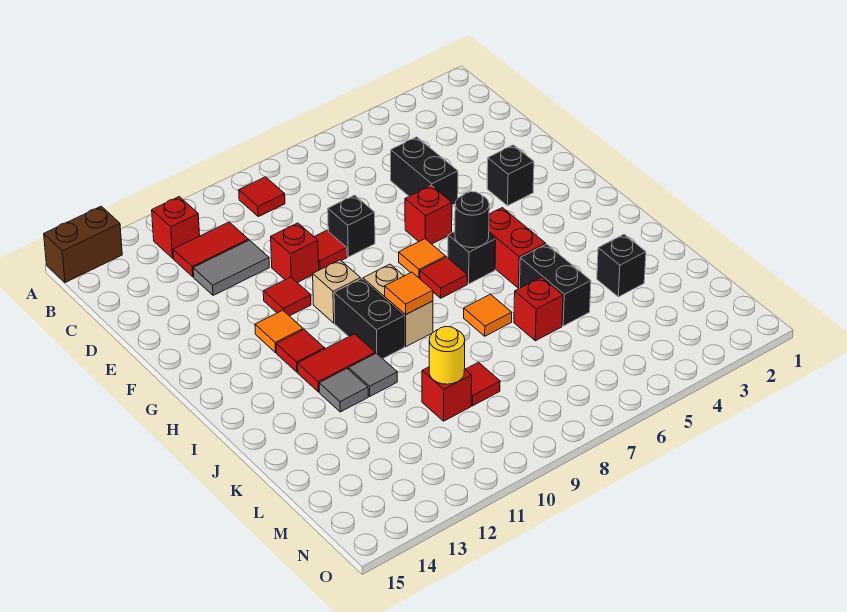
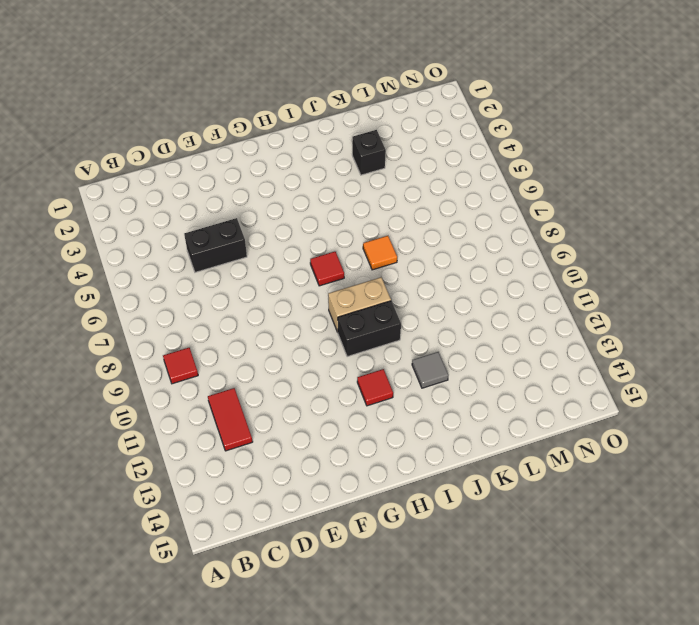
none -> brown brick A14:A15 level 1
none -> red brick B12 level 1
none -> grey tile D11:D12 level 1
none -> black brick E8 level 1

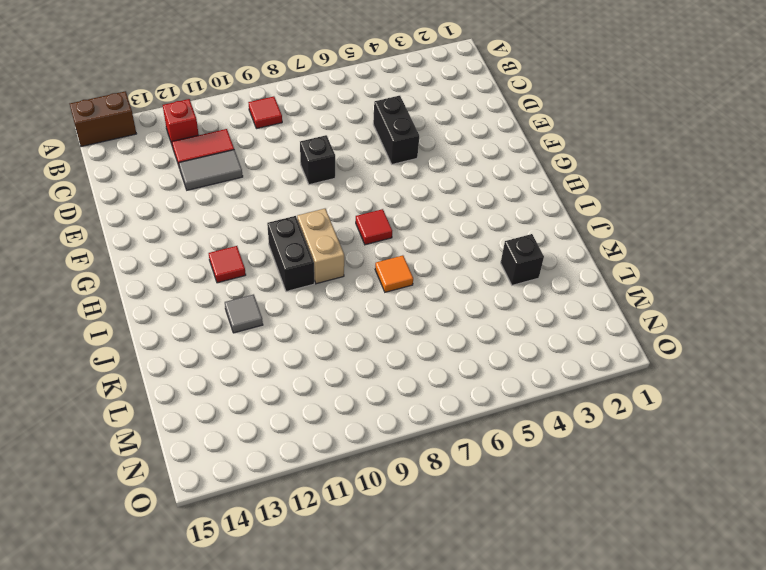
none -> red tile E9 level 1
none -> red brick E10 level 1
none -> black brick F3 level 1
none -> red brick F6 level 1

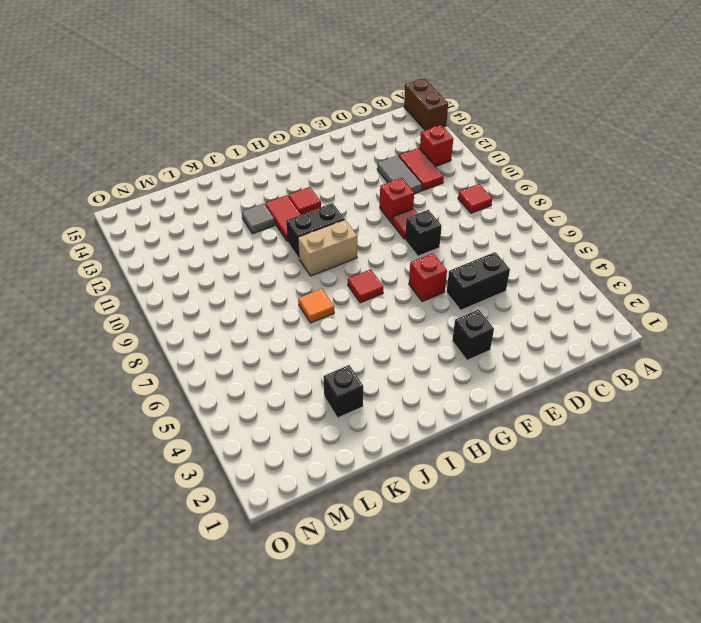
none -> red tile F11 level 1
none -> orange tile G7 level 1
none -> tan brick G10 level 1
none -> orange tile G12 level 1

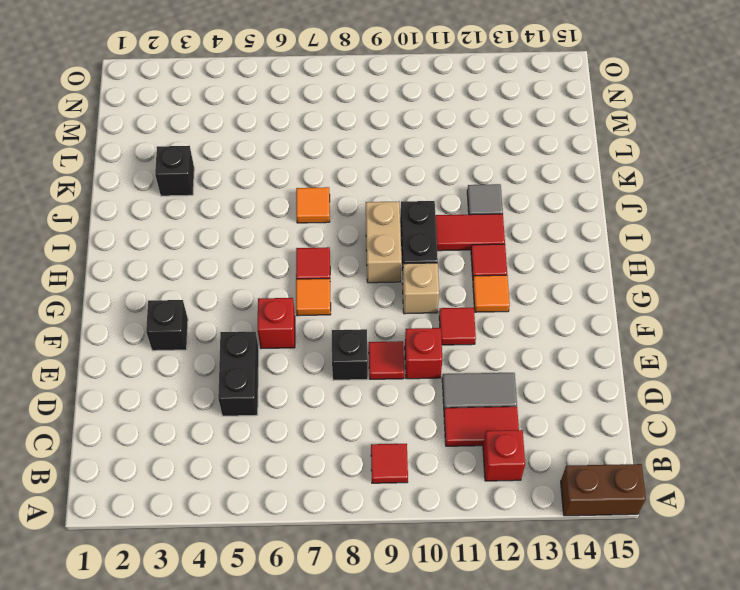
none -> red brick H5:I5 level 1
none -> black brick H6 level 1
none -> black brick J5:K5 level 1
none -> grey tile J11 level 1

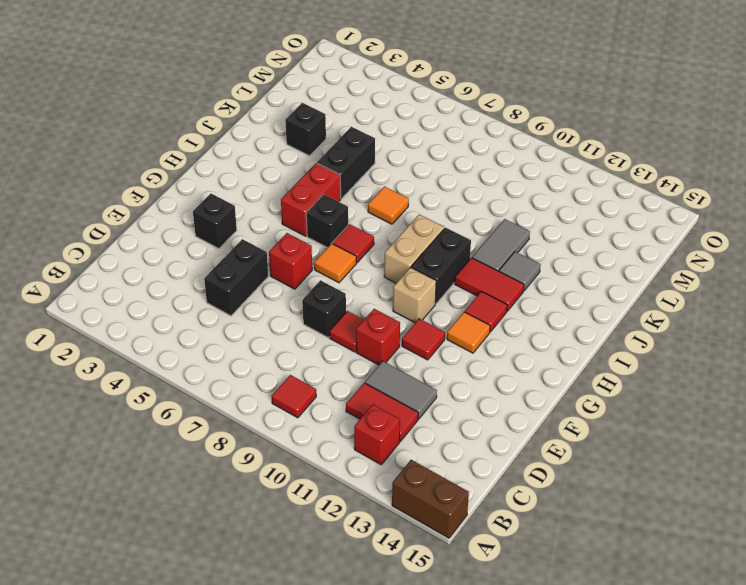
grey tile J11:K11 level 1 -> grey tile J11 level 1
none -> red brick K6 level 1
none -> red tile L9 level 1
none -> red brick L10 level 1
none -> black round brick H6 level 2

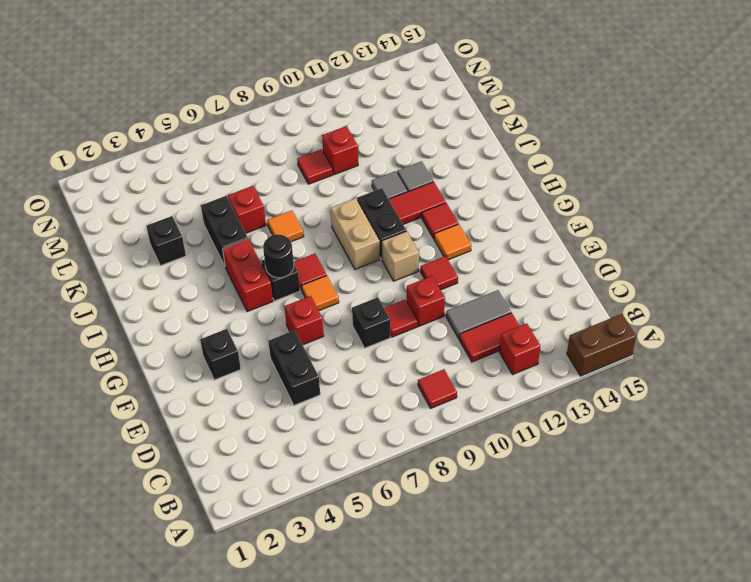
none -> orange tile I9 level 2
none -> yellow round brick L10 level 2

